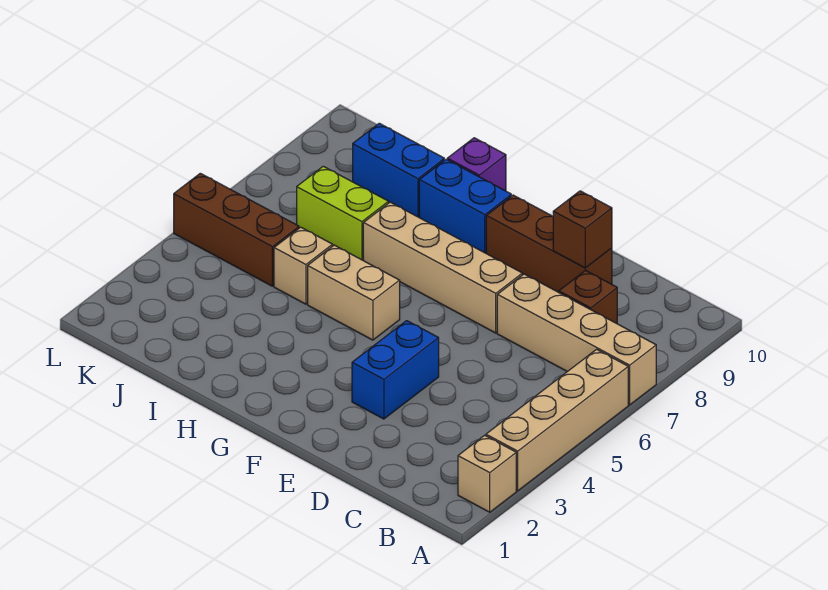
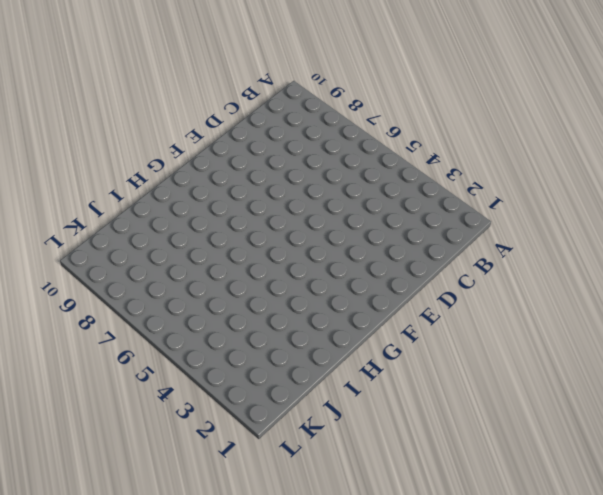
none -> tan brick A2 level 1
none -> tan brick A3:A6 level 1
none -> tan brick A7:D7 level 1

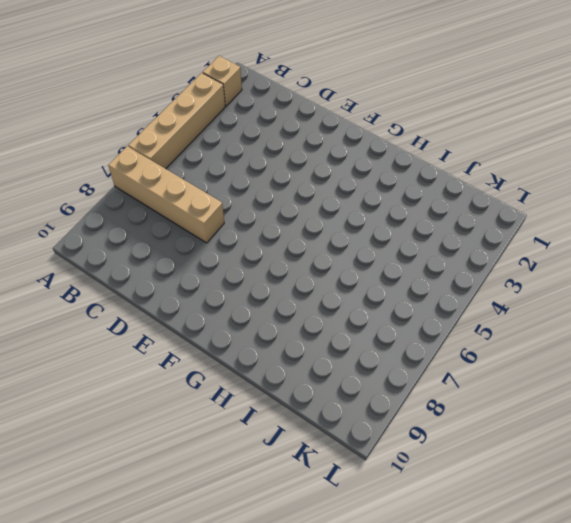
none -> brown brick C8 level 1
none -> brown brick D9:F9 level 1
none -> blue brick E3:E4 level 1

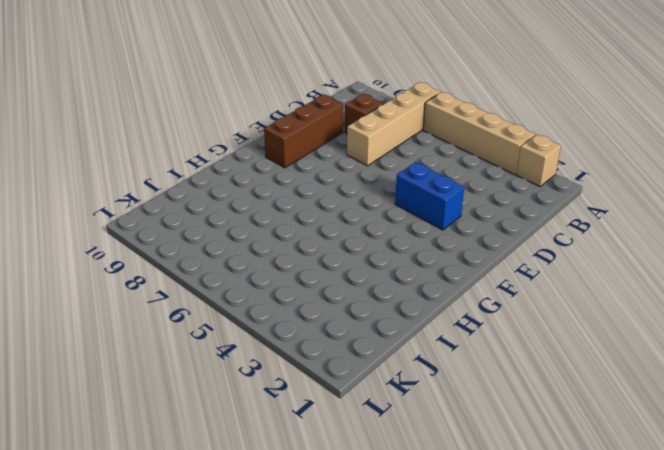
none -> tan brick E7:H7 level 1
none -> tan brick G5:H5 level 1
none -> blue brick G9:H9 level 1

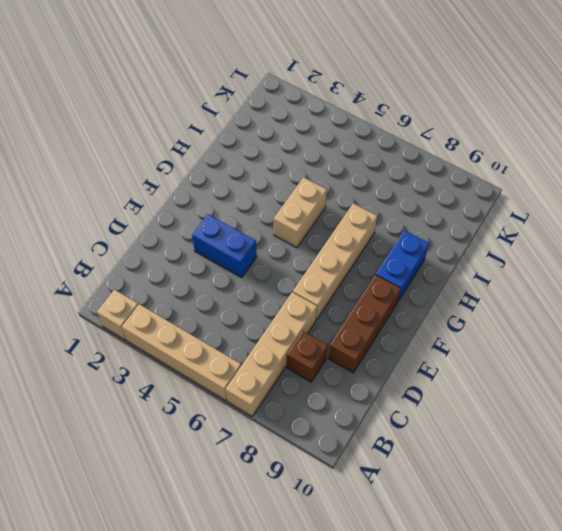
none -> purple brick H10 level 1
none -> tan brick I5 level 1
none -> lime brick I7:J7 level 1

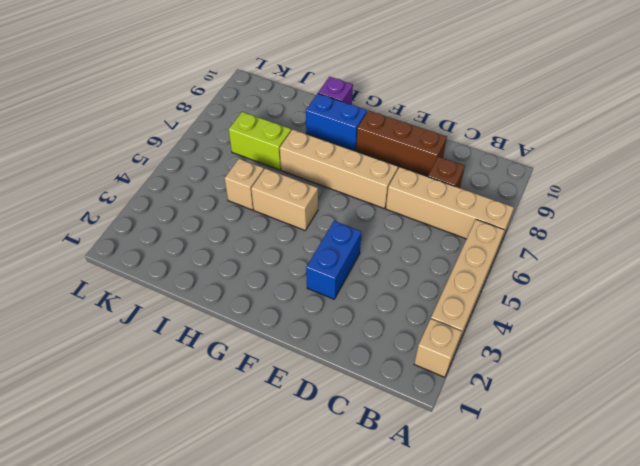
none -> blue brick I9:J9 level 1
none -> brown brick J5:L5 level 1
none -> brown brick D9 level 2

